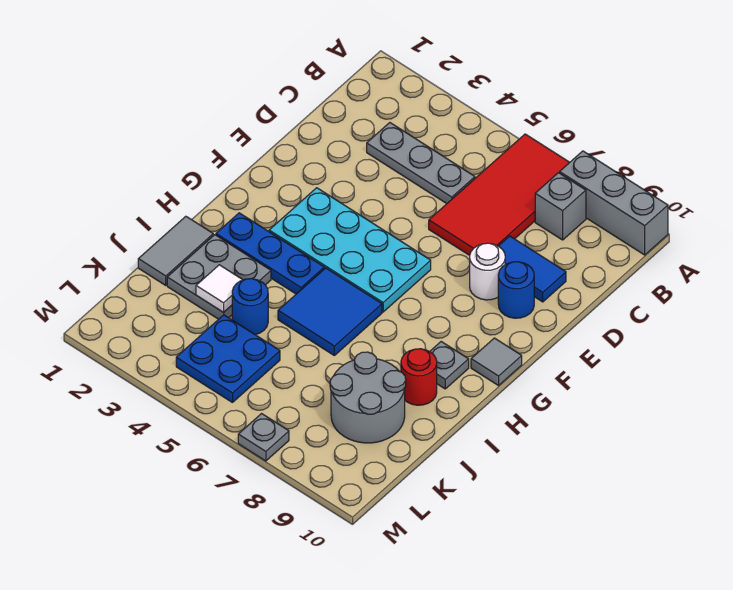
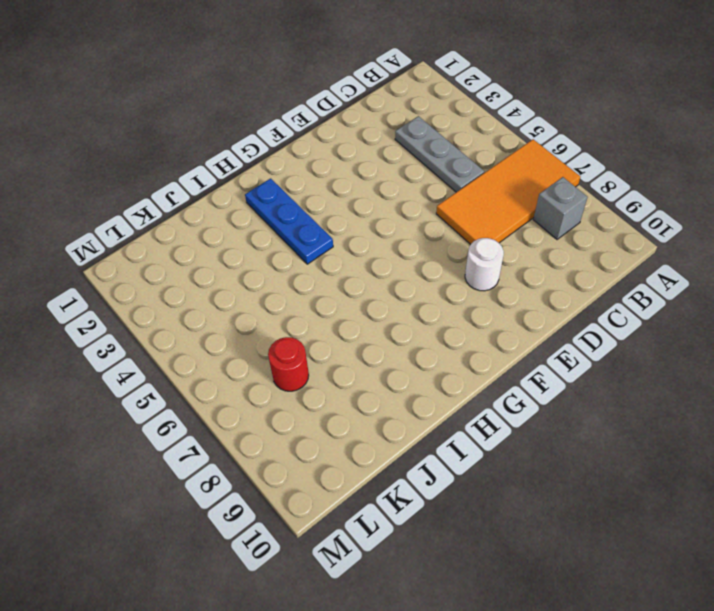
orange tile A6:D7 level 1 -> red tile A6:D7 level 1
red round brick K7 level 1 -> red round brick I9 level 1
none -> grey brick A8:A10 level 1
none -> blue tile D8:D9 level 1
none -> blue round brick E9 level 1

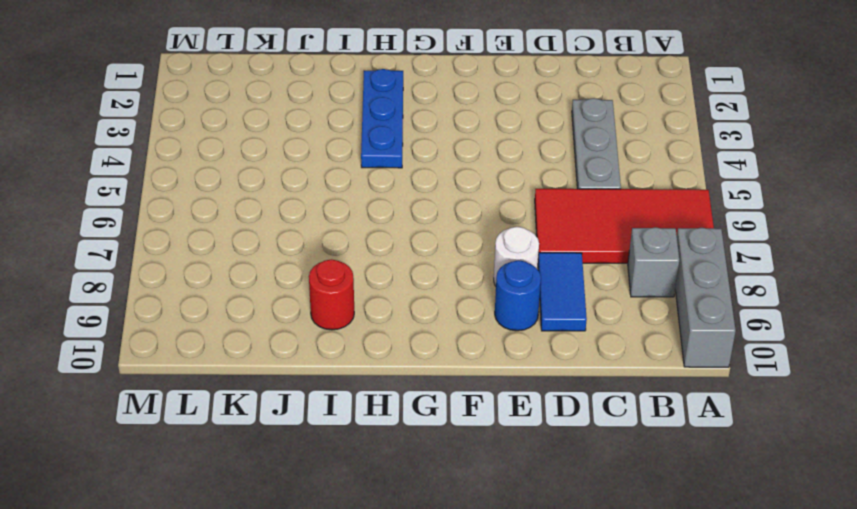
none -> cyan plate F3:G6 level 1
none -> grey tile G10 level 1
none -> blue tile H5:I6 level 1

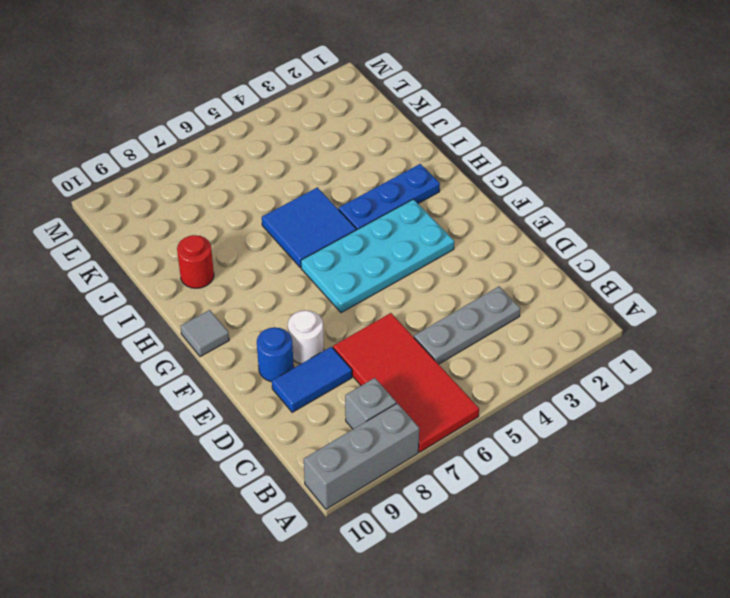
none -> grey plate H9 level 1
none -> grey tile I1:J1 level 1
none -> grey plate I2:J3 level 1

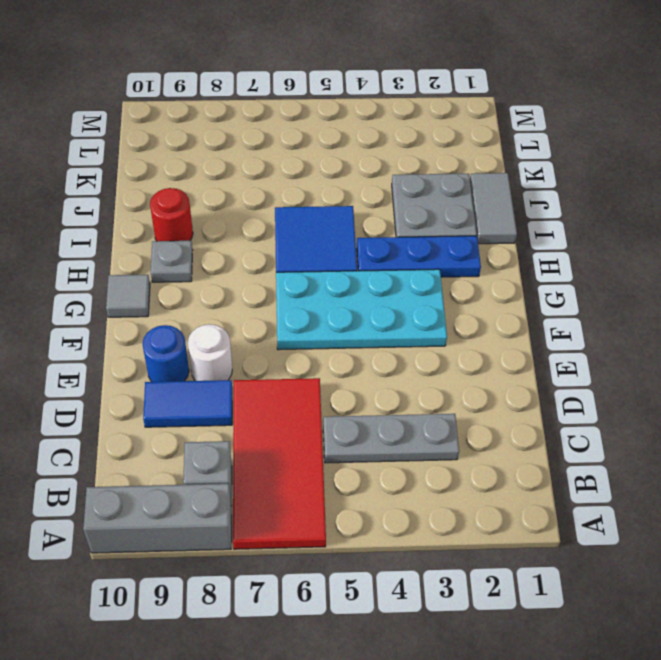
none -> blue round brick J4 level 1
none -> grey round brick J8:K9 level 1
none -> blue plate K4:L5 level 1

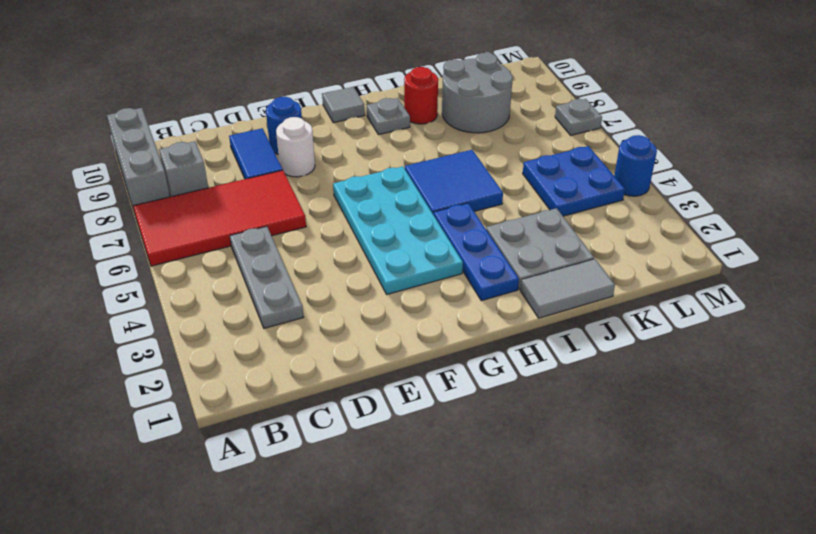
blue round brick M4 level 1 -> blue round brick J4 level 1
none -> white tile J3 level 2

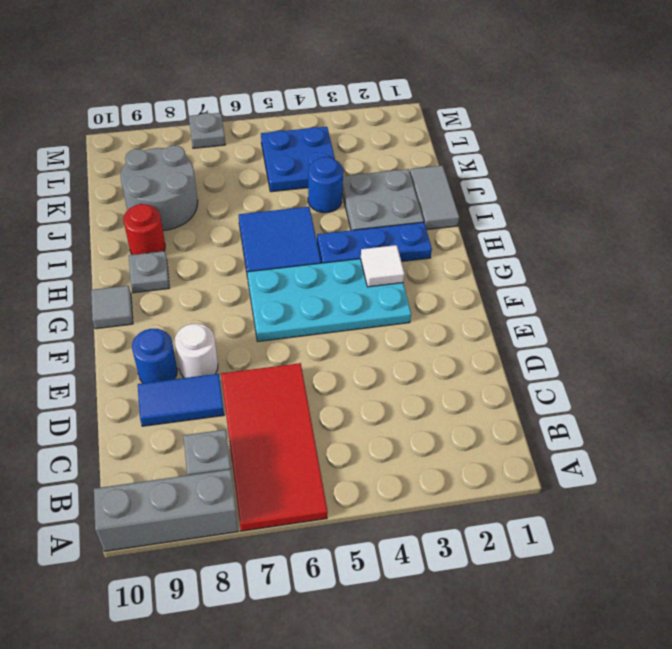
white tile G3 level 2 -> white tile J3 level 2
none -> grey plate C3:C5 level 1

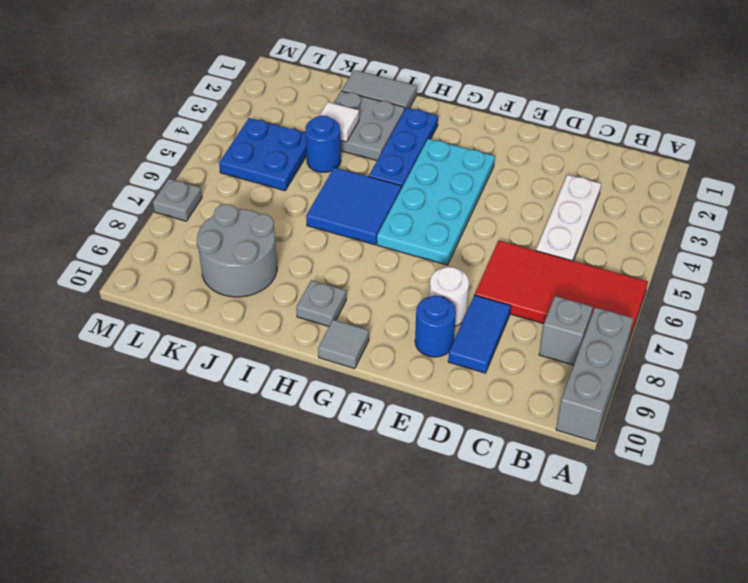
white plate C3:C5 level 1 -> grey plate C3:C5 level 1
none -> red round brick I9 level 1

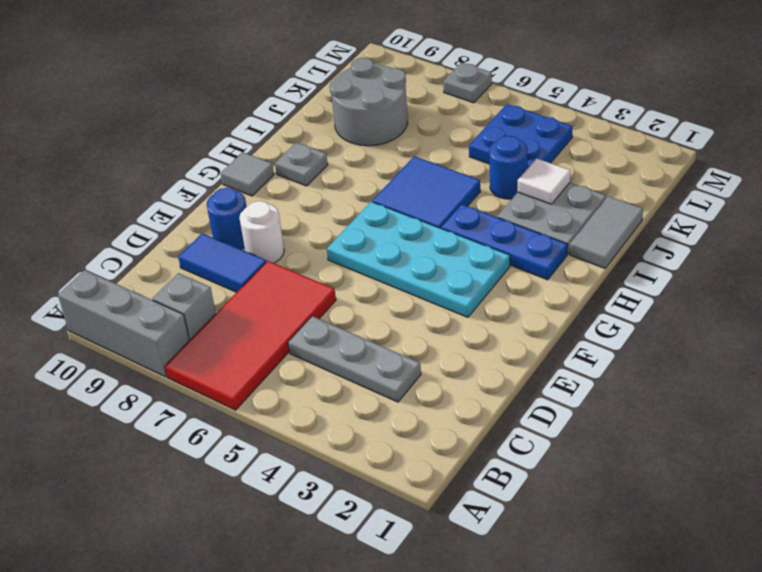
none -> red round brick I9 level 1

